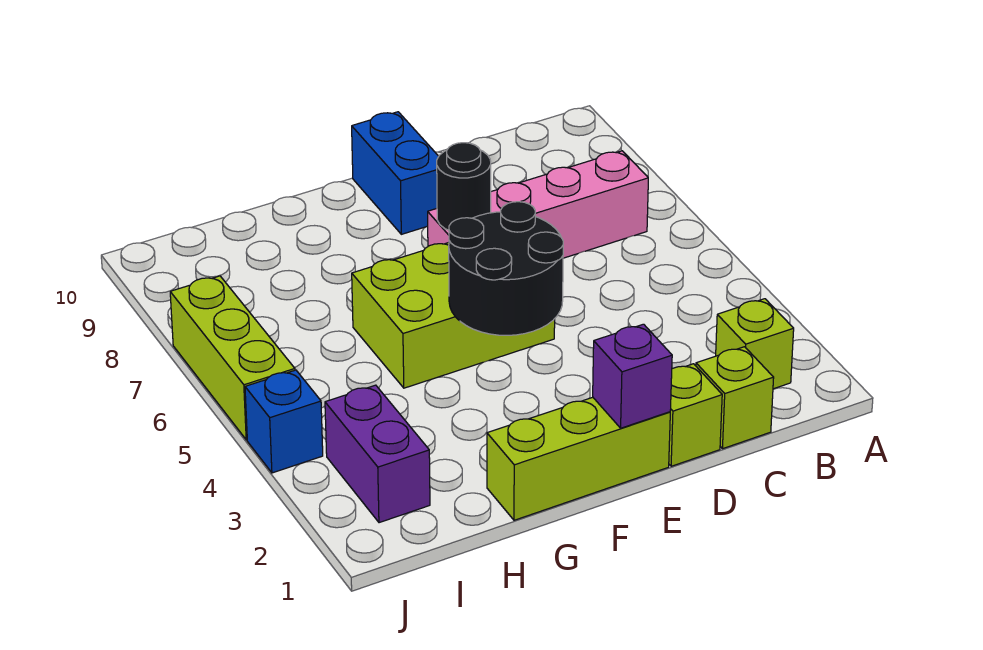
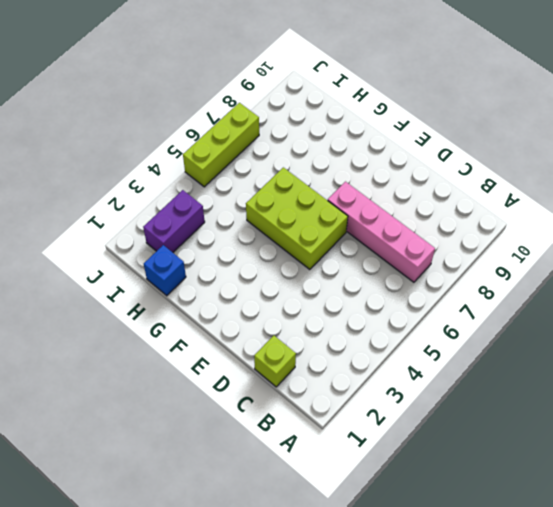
blue brick H1 level 1 -> blue brick J4 level 1
none -> lime brick B2 level 1
none -> lime brick D1 level 1
none -> lime brick E1:G1 level 1

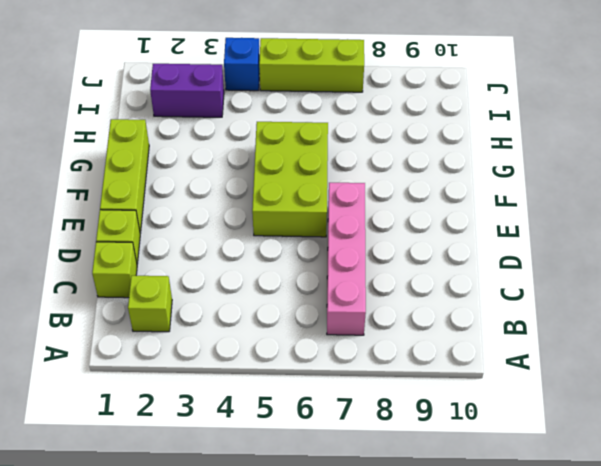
none -> blue brick E9:E10 level 1
none -> purple brick E1 level 2
none -> black round brick E4:F5 level 2

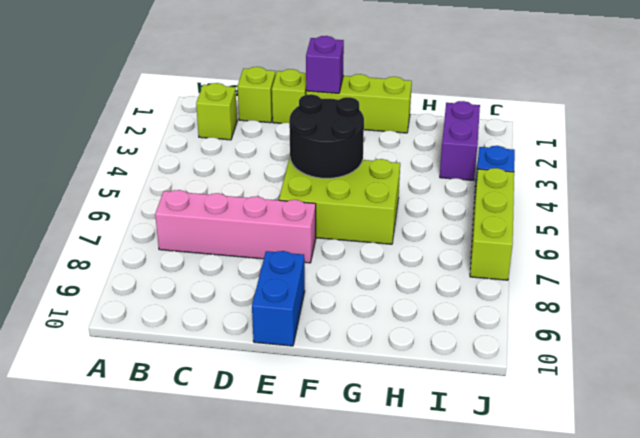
none -> black round brick E7 level 2

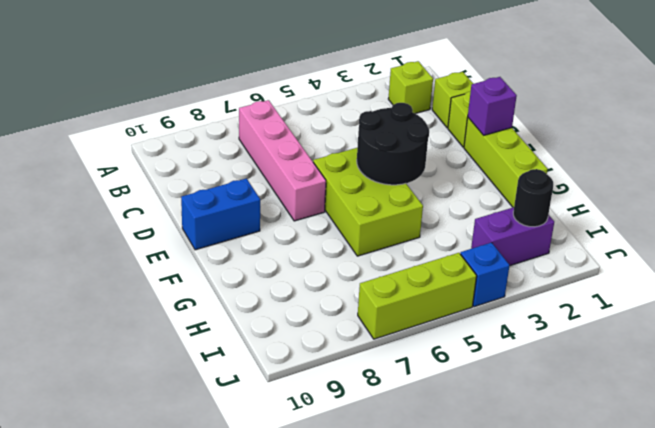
black round brick I2 level 2 -> black round brick E7 level 2

